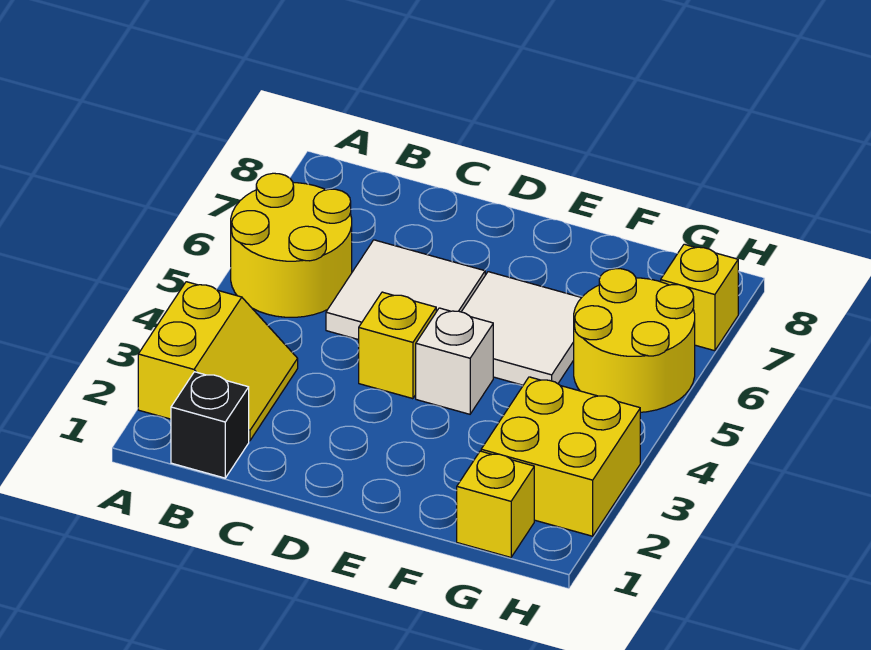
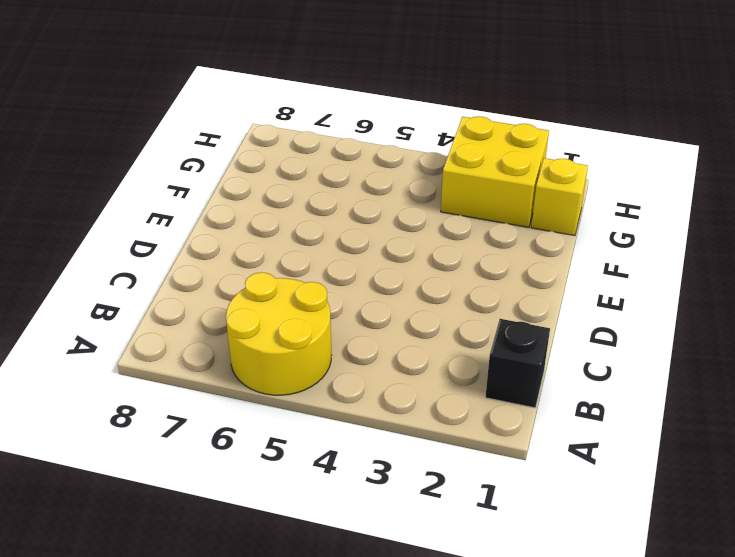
none -> yellow slope A2:B3 level 1 top A
none -> white tile C5:D6 level 1

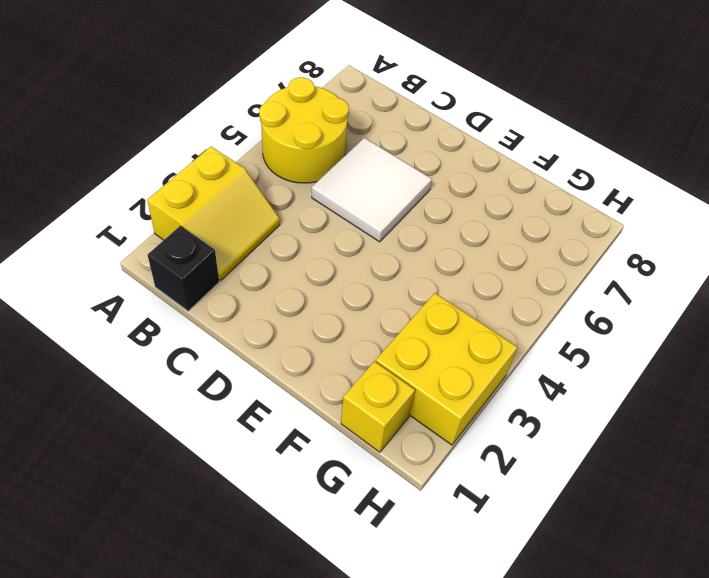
none -> yellow brick D4 level 1
none -> white brick E4 level 1

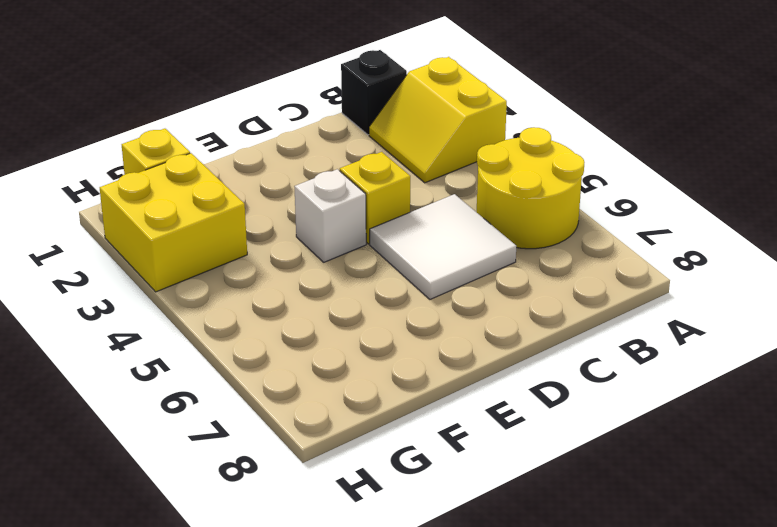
none -> white tile E5:F6 level 1
none -> yellow round brick G5:H6 level 1

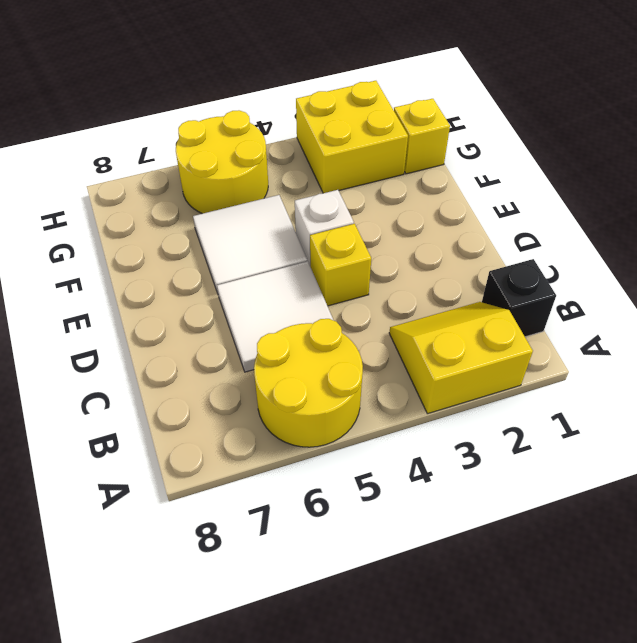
none -> yellow brick H7 level 1

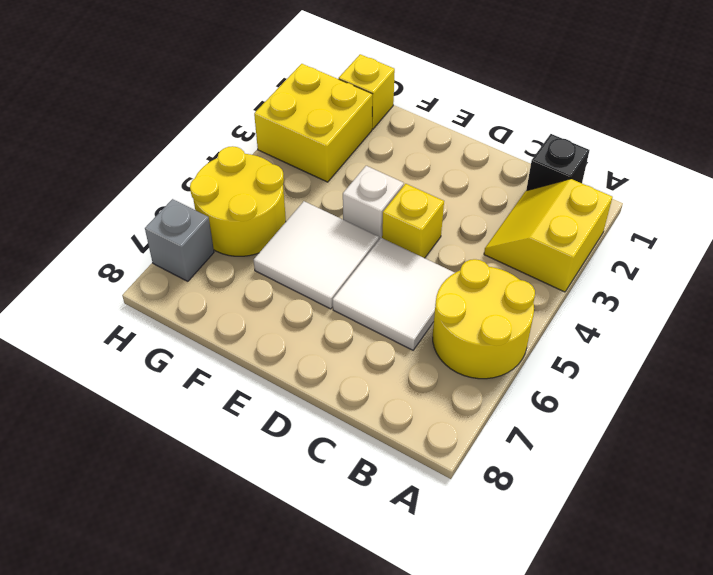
grey brick H7 level 1 -> yellow brick H7 level 1

